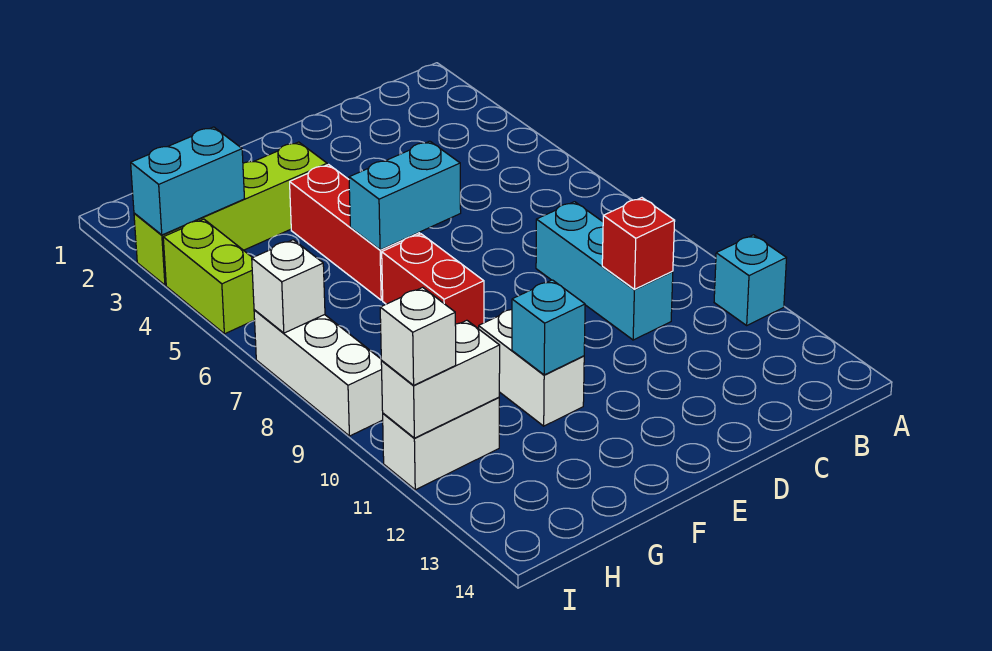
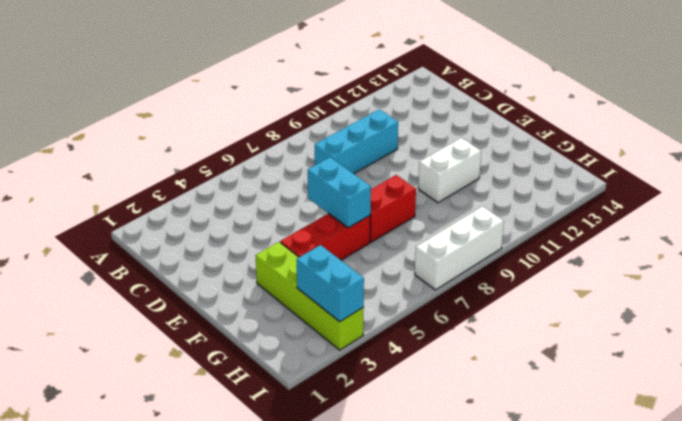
none -> cyan brick A11 level 1
none -> white brick H11:I11 level 1
none -> lime brick I4:I5 level 1

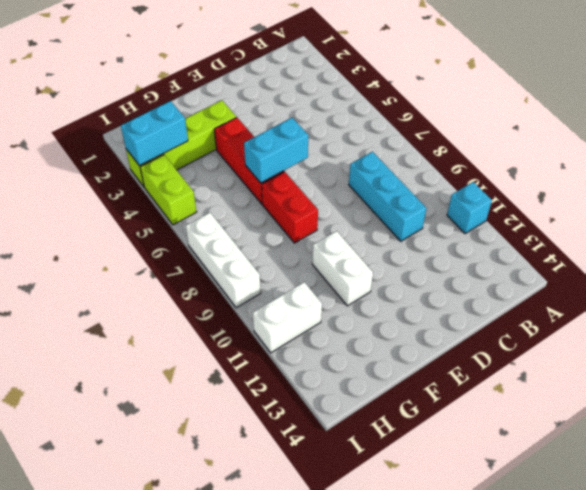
none -> red brick C10 level 2
none -> cyan brick F11 level 2
none -> white brick H11:I11 level 2

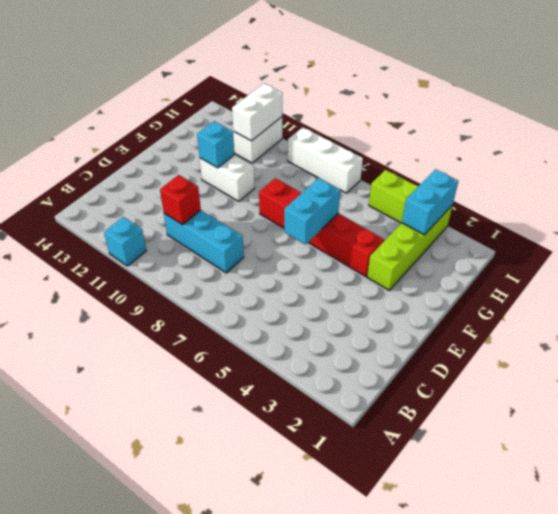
none -> white brick I7 level 2
none -> white brick I11 level 3

